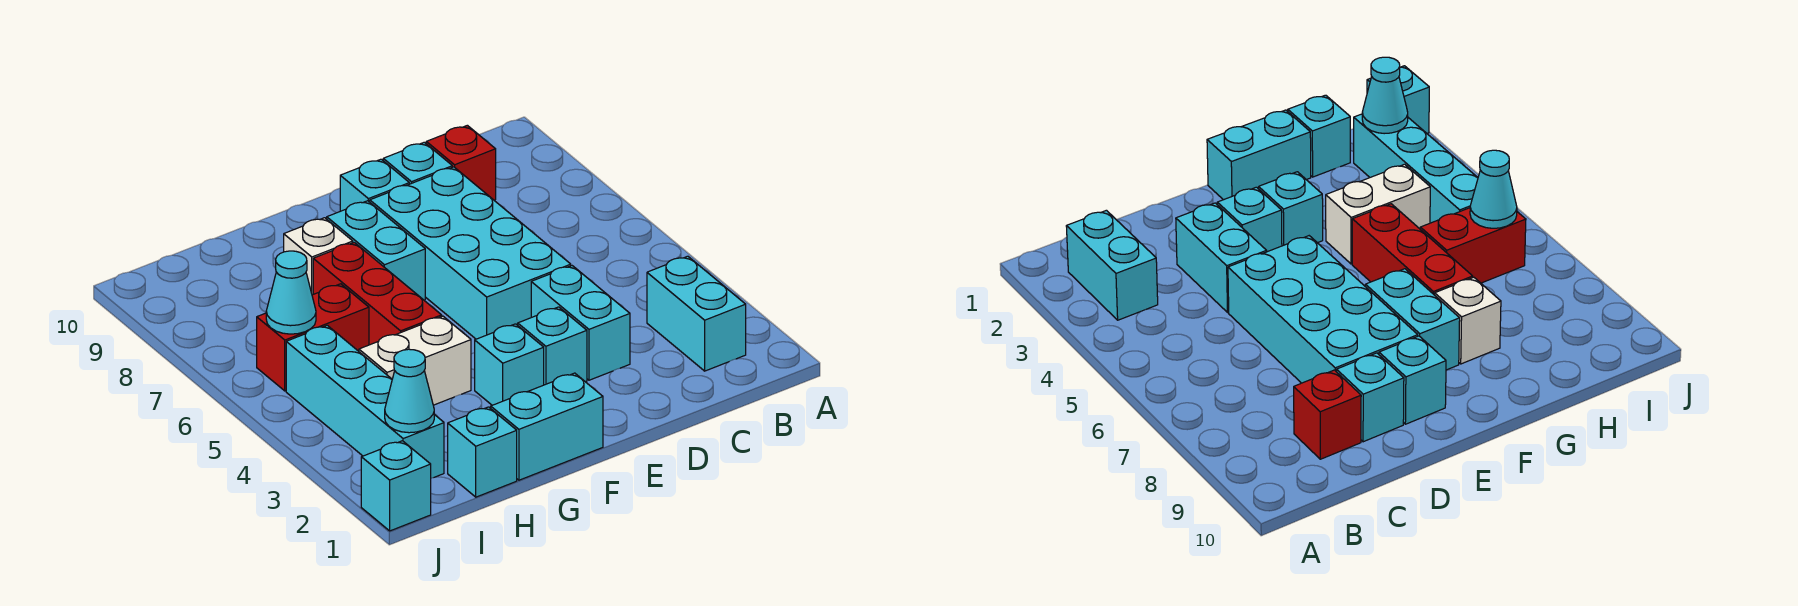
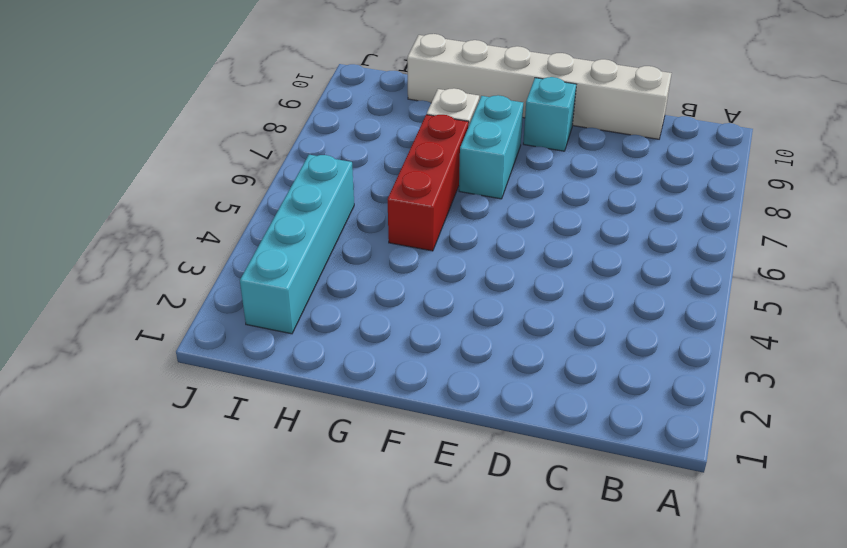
white brick C10:H10 level 1 -> none
none -> cyan brick B2:B3 level 1
none -> red brick C9 level 1
none -> cyan brick D3:D4 level 1

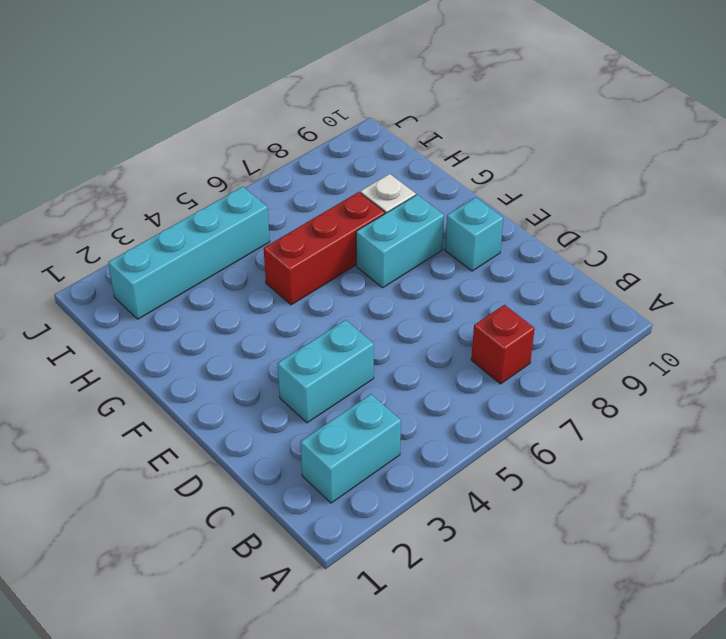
red brick B7 level 1 -> red brick C9 level 1
none -> cyan brick D5:E8 level 1
none -> cyan brick D9 level 1
none -> cyan brick E3 level 1

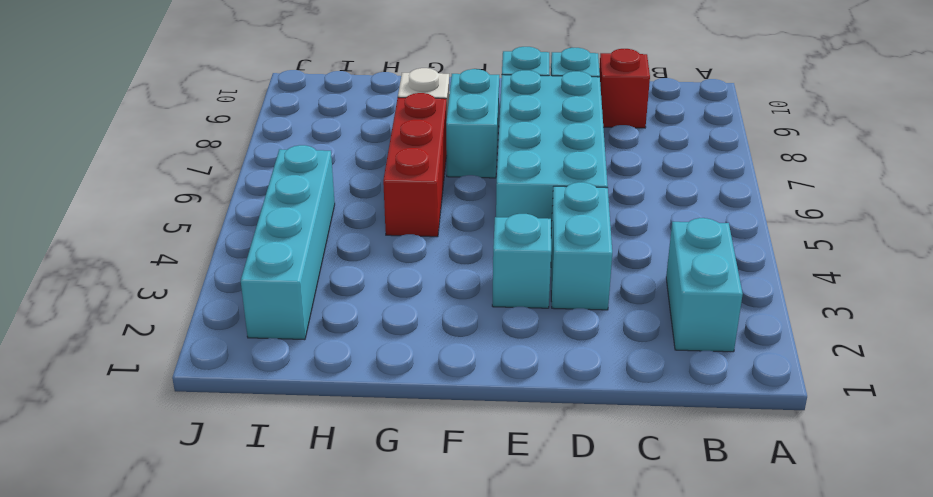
none -> cyan brick F1:G1 level 1
none -> cyan brick F3 level 1
none -> white brick G4:H4 level 1

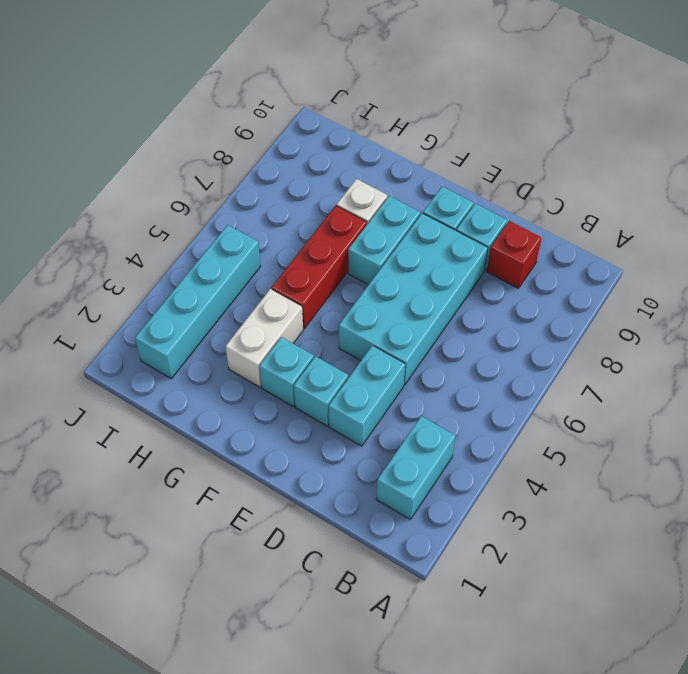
white brick G3:G4 level 1 -> white brick G4:H4 level 1
none -> cyan brick F1:G1 level 1
none -> cyan brick H1 level 1
none -> red brick H6:I6 level 1

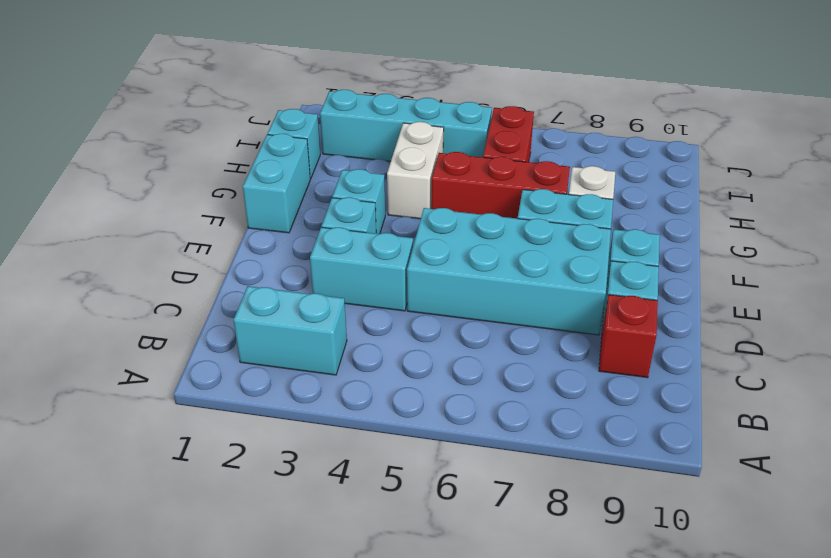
none -> cyan brick J1 level 1
none -> cyan cone I2 level 2
none -> cyan cone I6 level 2

